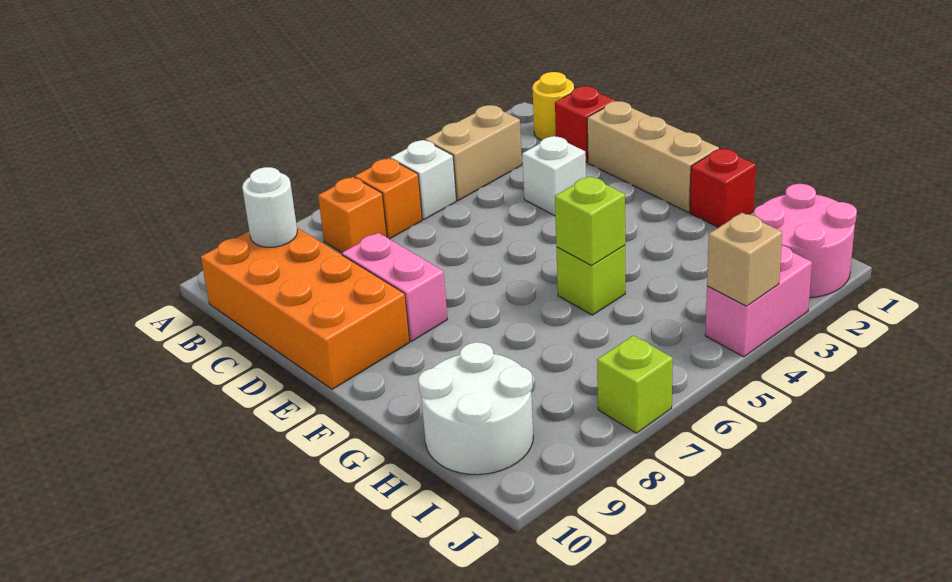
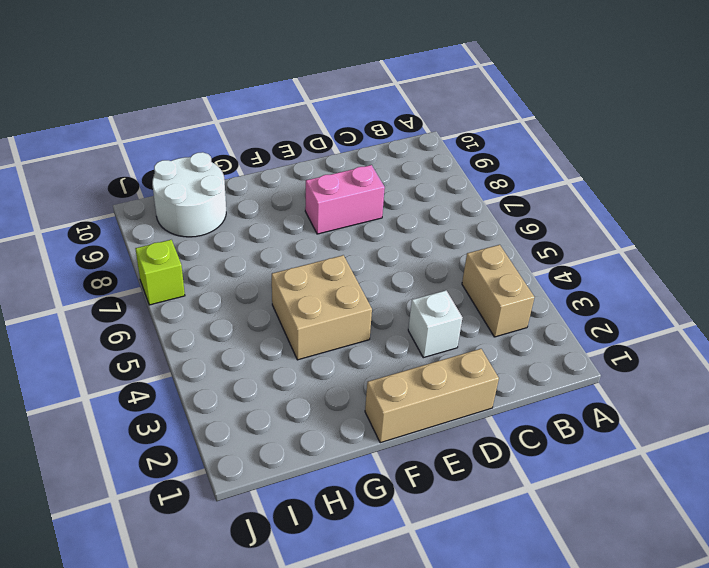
tan brick F4:G5 level 1 -> lime brick G5 level 1
none -> yellow round brick B1 level 1
none -> white brick B5 level 1
none -> orange brick B6 level 1

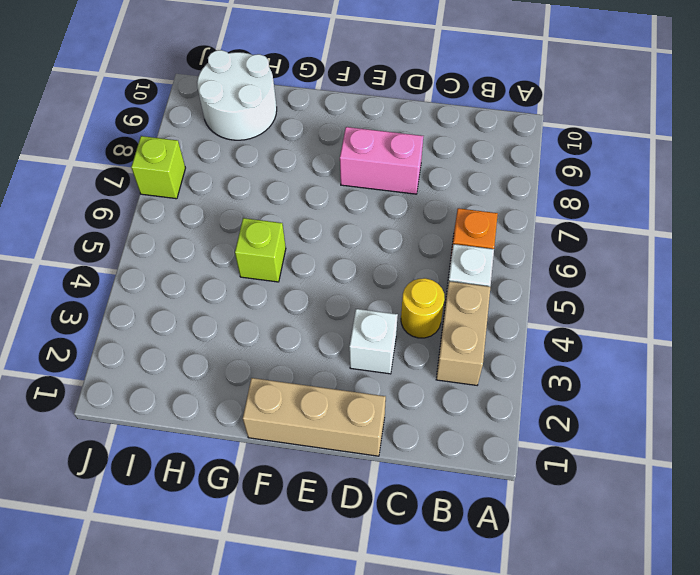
yellow round brick C4 level 1 -> yellow round brick B1 level 1
none -> orange brick B7 level 1
none -> orange brick B9:E10 level 1
none -> red brick C1 level 1

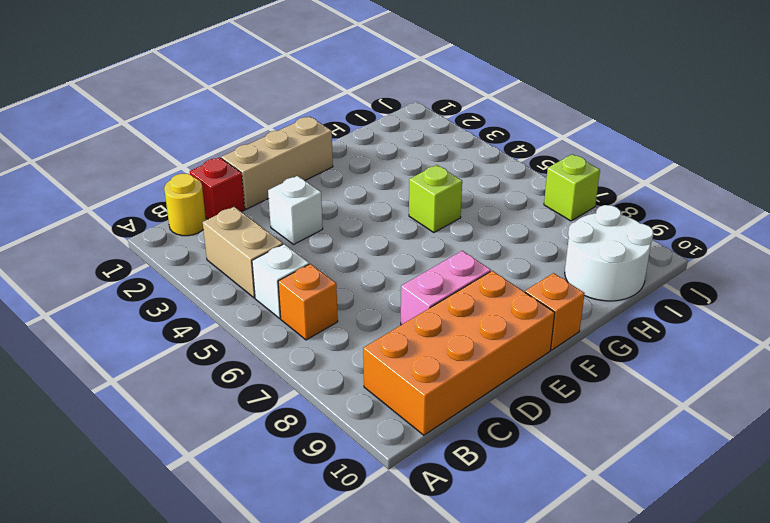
orange brick F10 level 1 -> orange brick B7 level 1
none -> red brick G1 level 1
none -> pink round brick I1:J2 level 1
none -> pink brick J3:J4 level 1

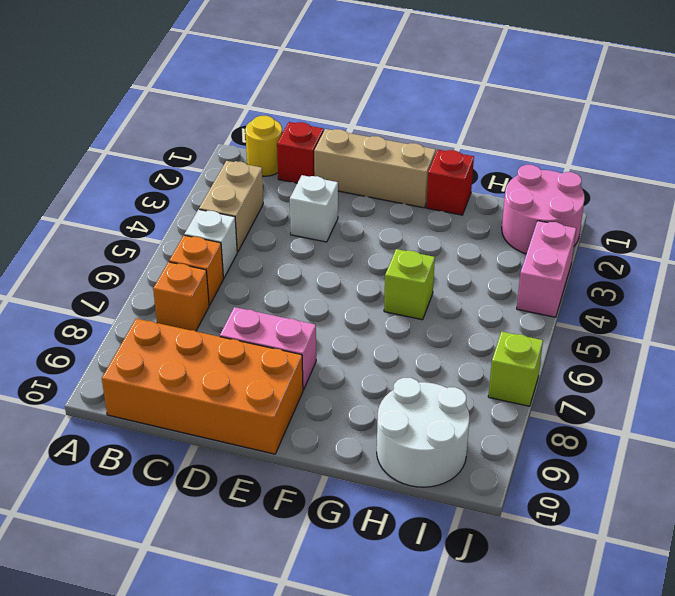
none -> white round brick B9 level 2
none -> lime brick G5 level 2
none -> tan brick J4 level 2

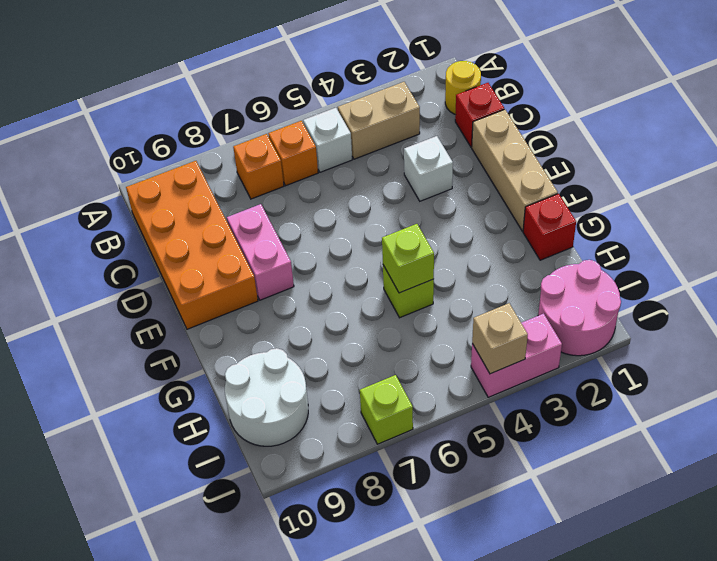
none -> white round brick B9 level 2

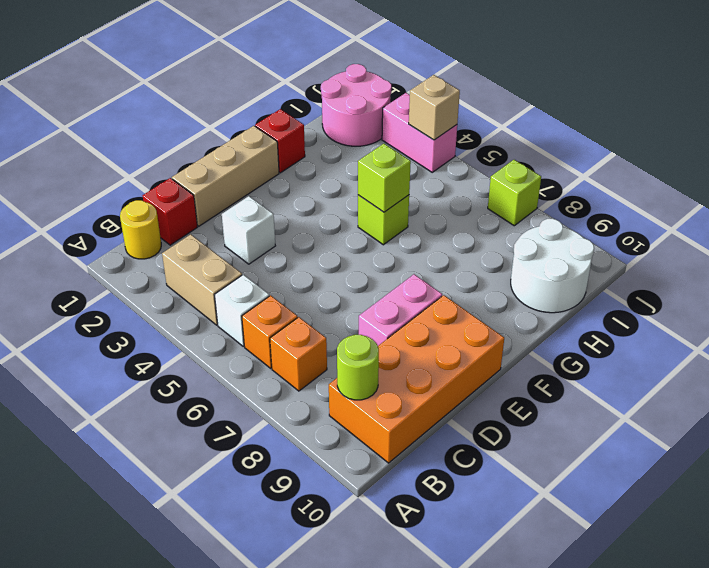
lime round brick B9 level 2 -> white round brick B9 level 2

